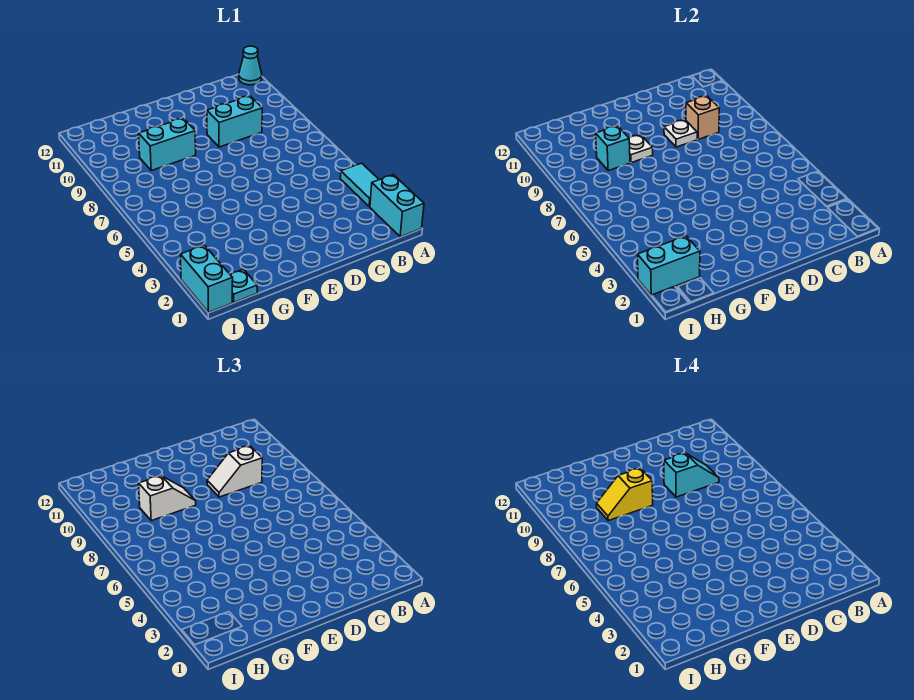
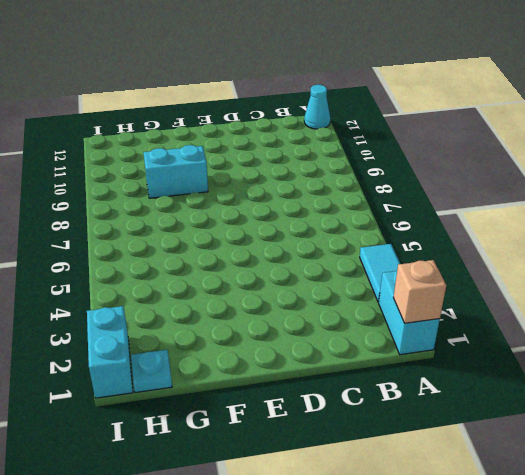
tan brick A1 level 2 -> tan brick C9 level 2
none -> cyan brick C9:D9 level 1
none -> white plate D9 level 2
none -> white plate F9 level 2

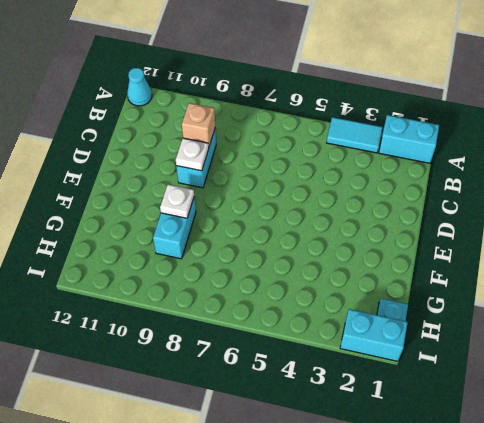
none -> cyan brick G9 level 2
none -> cyan brick H2:I2 level 2
none -> white slope C9:D9 level 3 top C

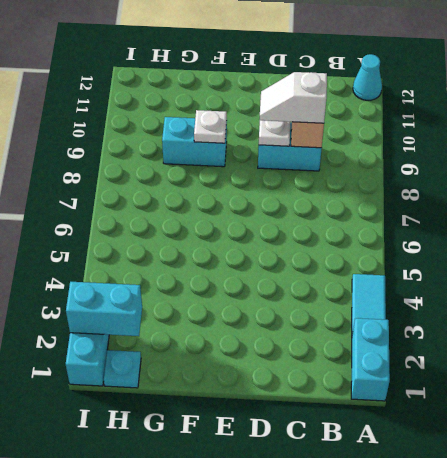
none -> cyan brick G9 level 2
none -> white slope F9:G9 level 3 top G
none -> cyan slope C9:D9 level 4 top D

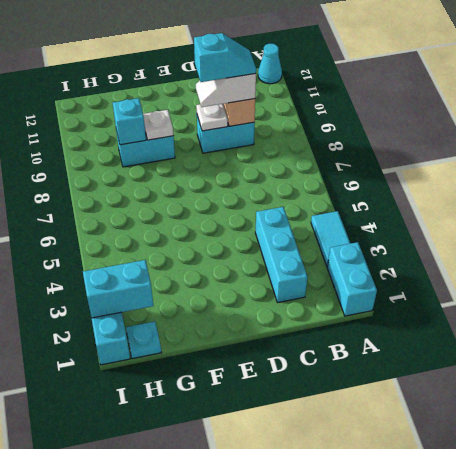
cyan brick C2:C4 level 1 -> none
none -> white slope F9:G9 level 3 top G
none -> yellow slope F9:G9 level 4 top F

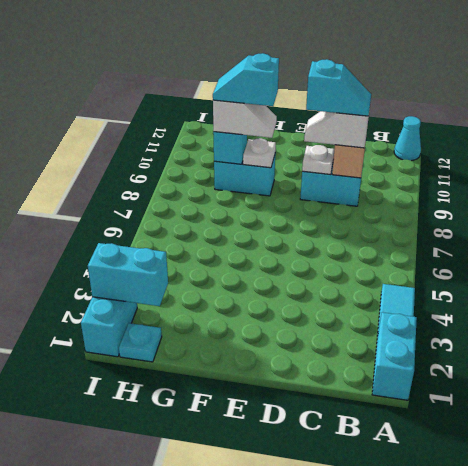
cyan slope F9:G9 level 4 top F -> yellow slope F9:G9 level 4 top F

